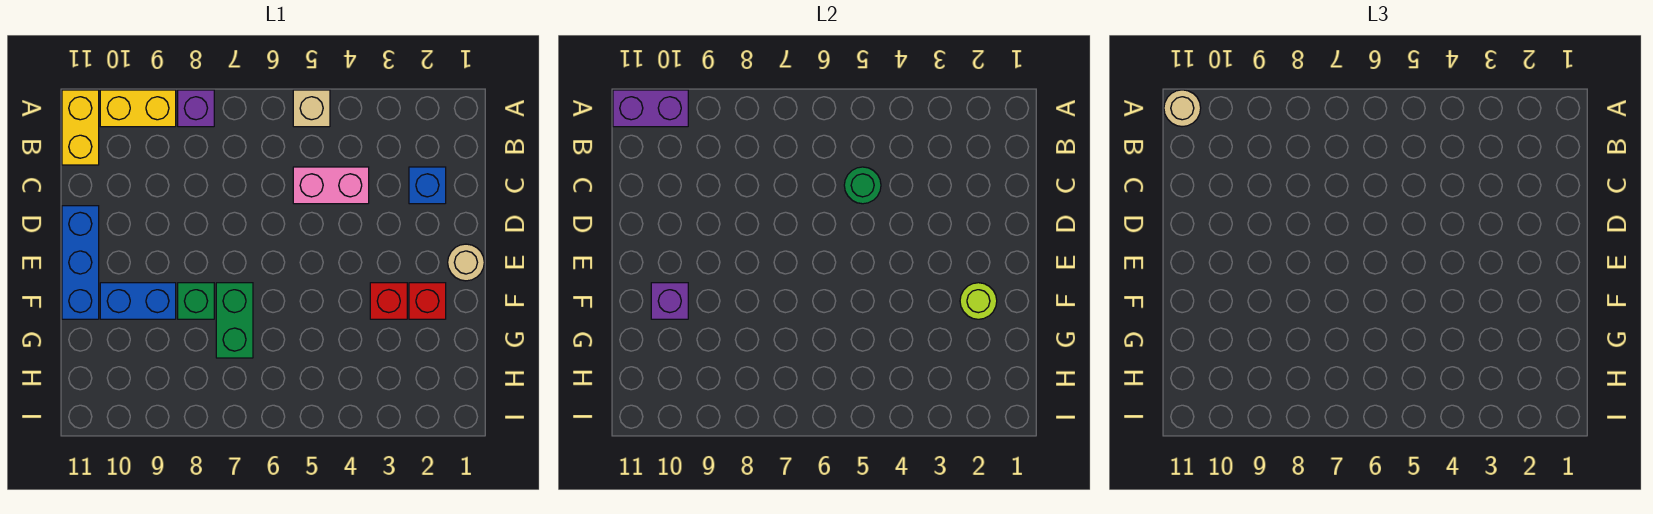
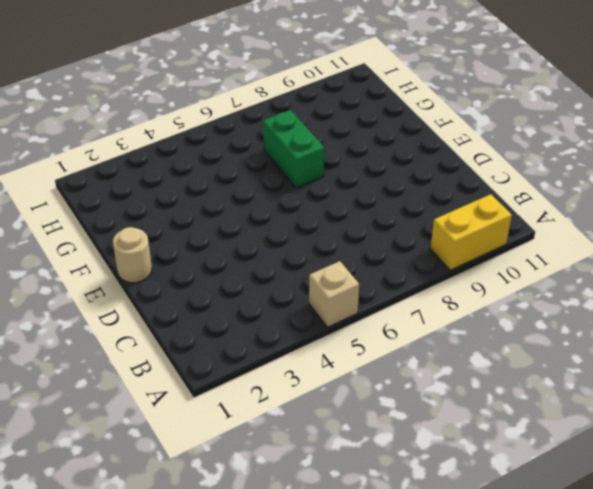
none -> purple brick A8 level 1
none -> yellow brick A11:B11 level 1
none -> blue brick C2 level 1

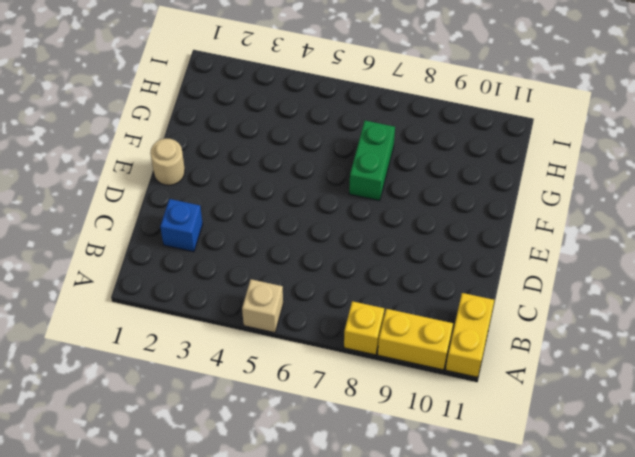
yellow brick A8 level 1 -> purple brick A8 level 1
none -> pink brick C4:C5 level 1
none -> blue brick D11:F11 level 1
none -> red brick F2 level 1

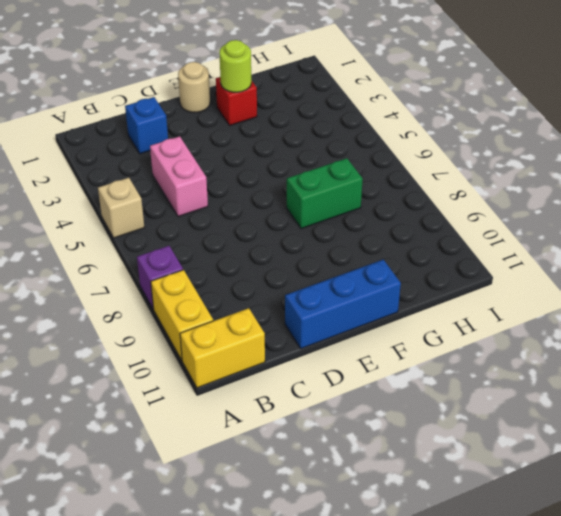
none -> red brick F3 level 1
none -> green brick F8 level 1
none -> blue brick F9:F10 level 1

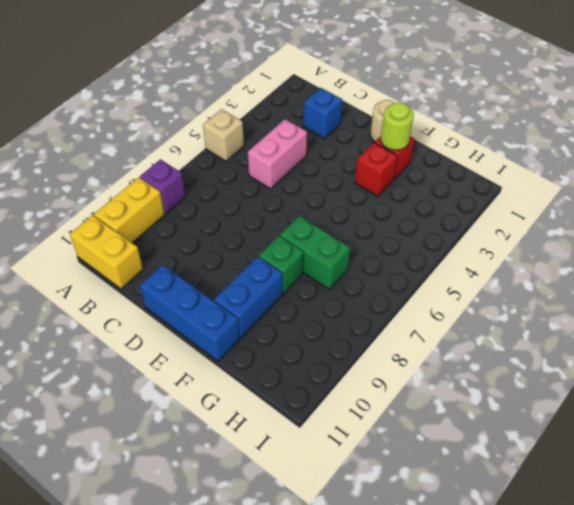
none -> purple brick A10:A11 level 2
none -> green round brick C5 level 2
none -> purple brick F10 level 2

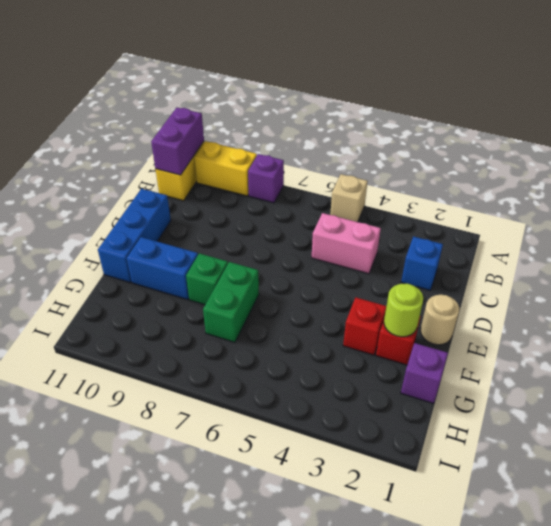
purple brick A11:B11 level 2 -> purple brick A10:A11 level 2
purple brick G1 level 1 -> purple brick F10 level 2
none -> green round brick C5 level 2
none -> tan round brick A11 level 3

